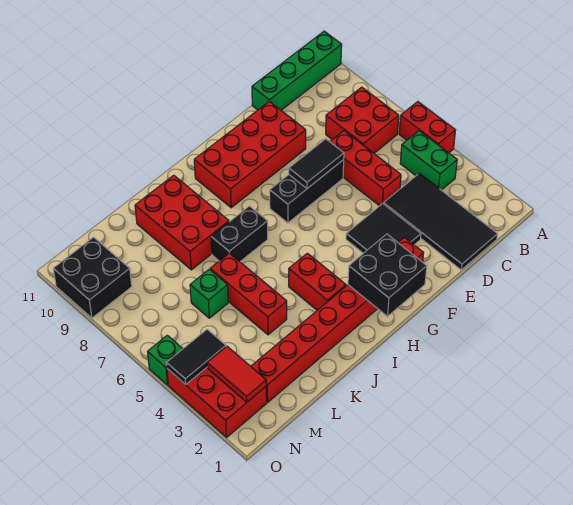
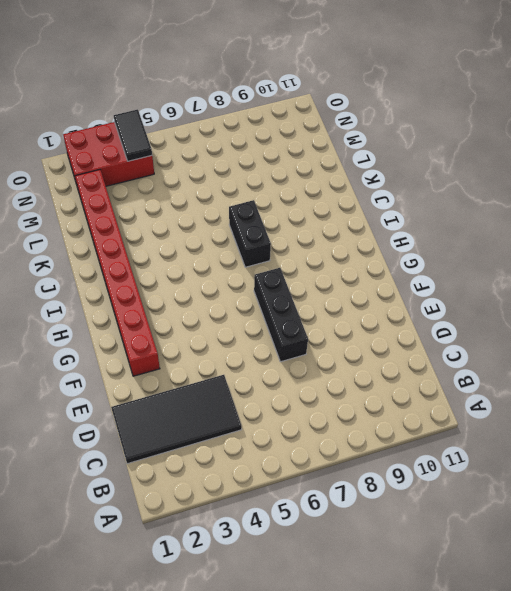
none -> red brick A5:A6 level 1
none -> green brick A11:D11 level 1
none -> green brick B4:B5 level 1

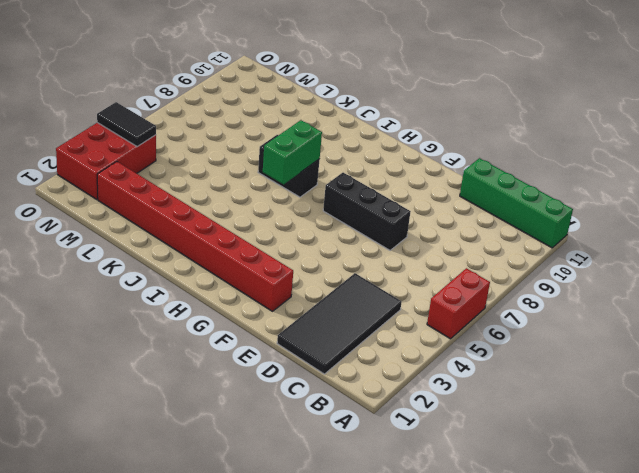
green brick I6:I7 level 2 -> green brick B4:B5 level 1
none -> red brick B7:C8 level 1
none -> red brick D5:D7 level 1
none -> black tile E3:F4 level 1

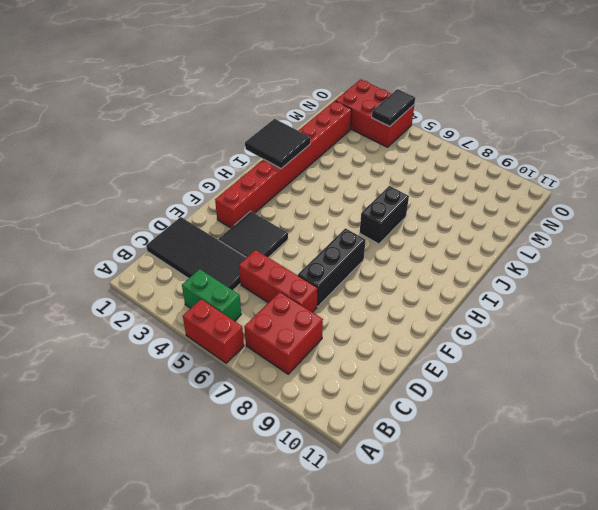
black tile I1:J2 level 2 -> none
none -> green brick A11:D11 level 1
none -> red brick E9:H10 level 1
none -> red brick I3:I4 level 1

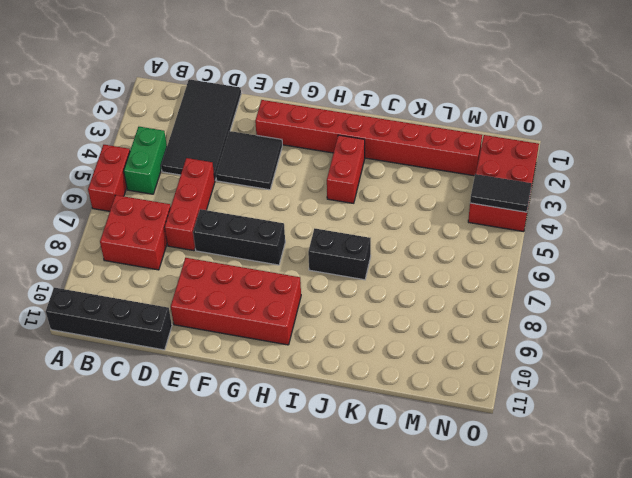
black brick A11:D11 level 1 -> green brick A11:D11 level 1
none -> red brick J8:K10 level 1
none -> red brick K4:K6 level 1
none -> green brick L6 level 1

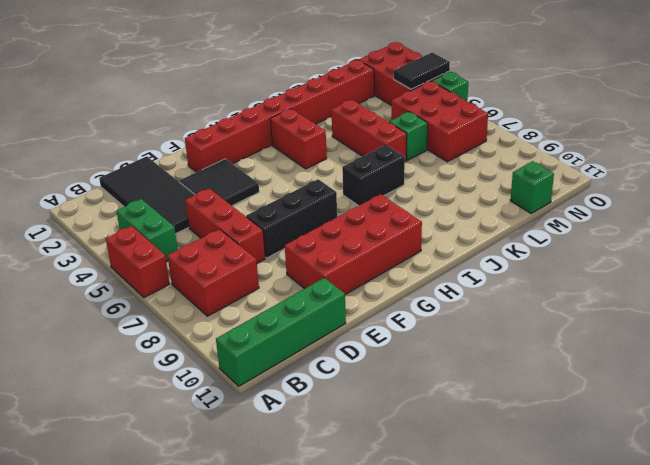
red brick M5:N7 level 1 -> red brick J8:K10 level 1
green brick M11 level 1 -> none
none -> black brick N9:O10 level 1
none -> black tile E7:F7 level 2
none -> black brick G1:H2 level 2

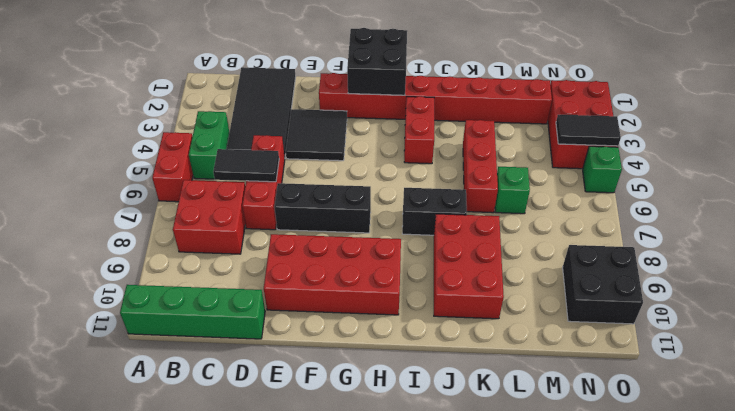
black tile C6:D6 level 2 -> black tile E7:F7 level 2
none -> red tile N2:N3 level 2

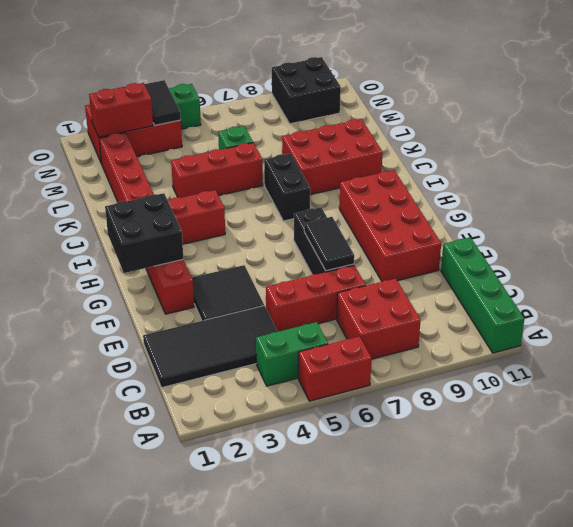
red brick N2:N3 level 2 -> red tile N2:N3 level 2

